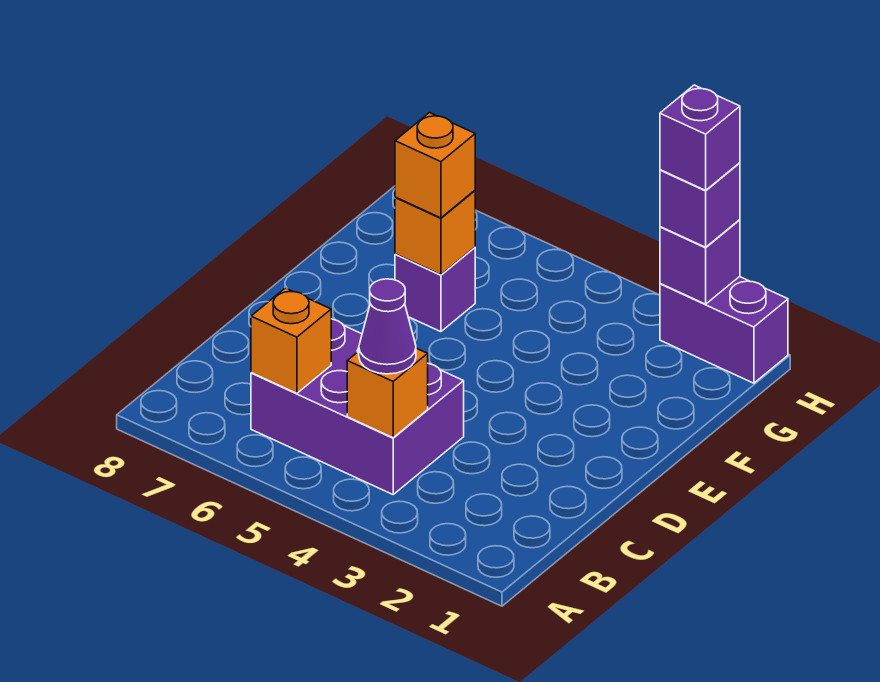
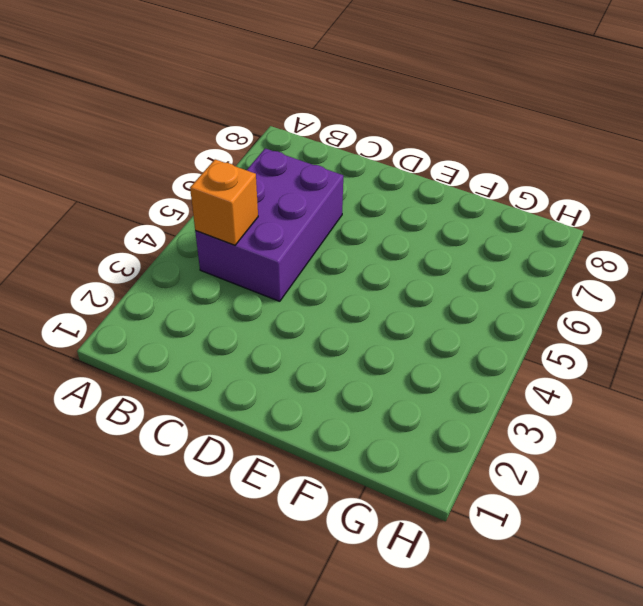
none -> purple brick F6 level 1
none -> purple brick H1:H2 level 1

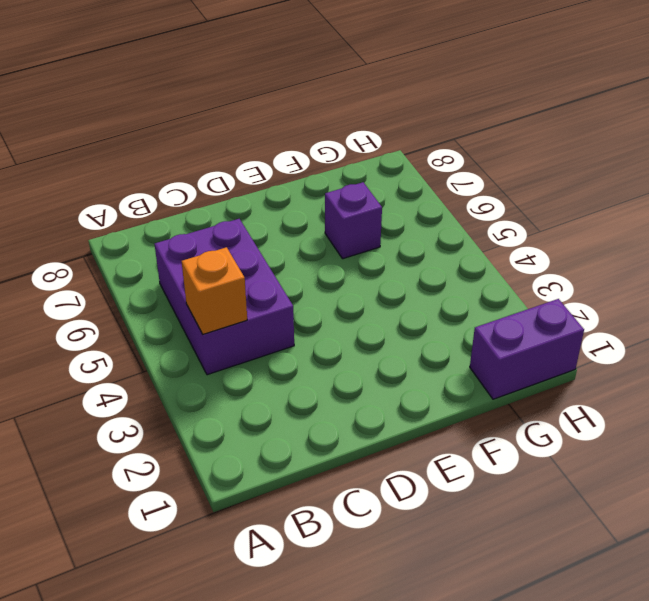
purple brick G1:H1 level 1 -> purple brick H1:H2 level 1
none -> orange brick B6 level 2
none -> orange brick F6 level 2

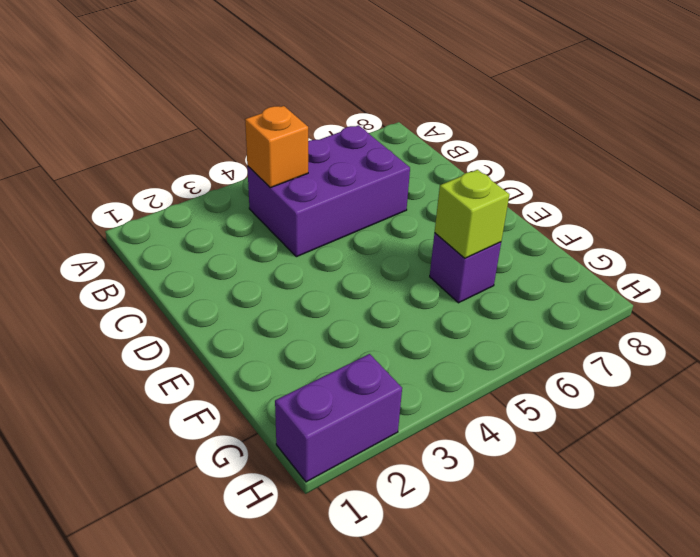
lime brick F6 level 2 -> orange brick F6 level 2
none -> orange brick B6 level 2
none -> purple brick H2 level 2

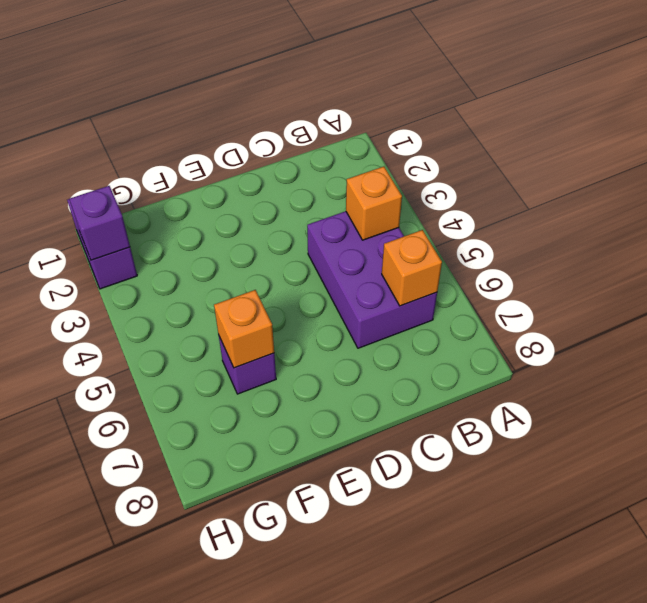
none -> purple cone B4 level 3
none -> orange brick F6 level 3

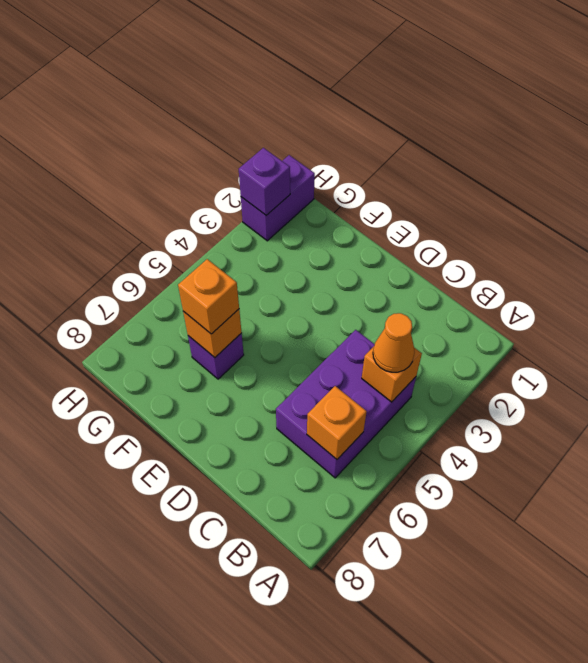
orange cone B4 level 3 -> purple cone B4 level 3
none -> purple brick H2 level 3
none -> purple brick H2 level 4

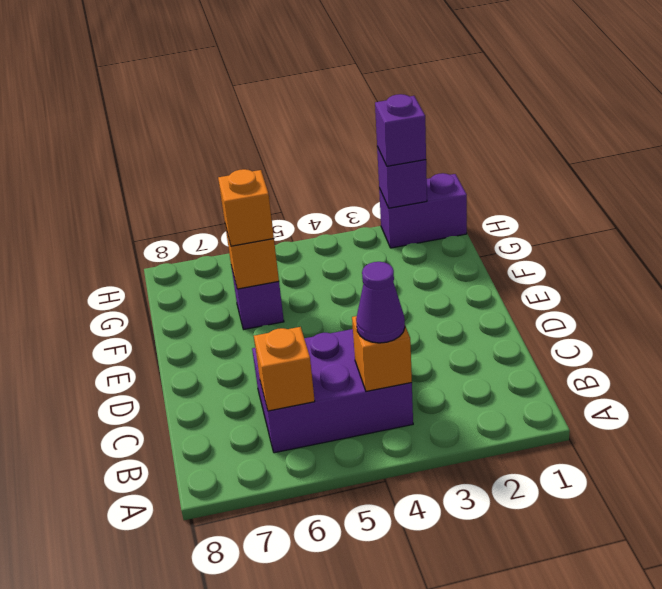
none -> purple brick H2 level 4

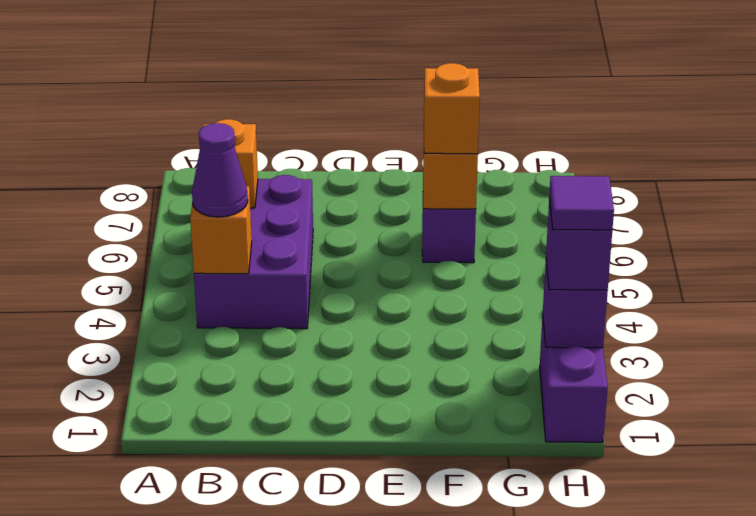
purple tile H2 level 4 -> purple brick H2 level 4

